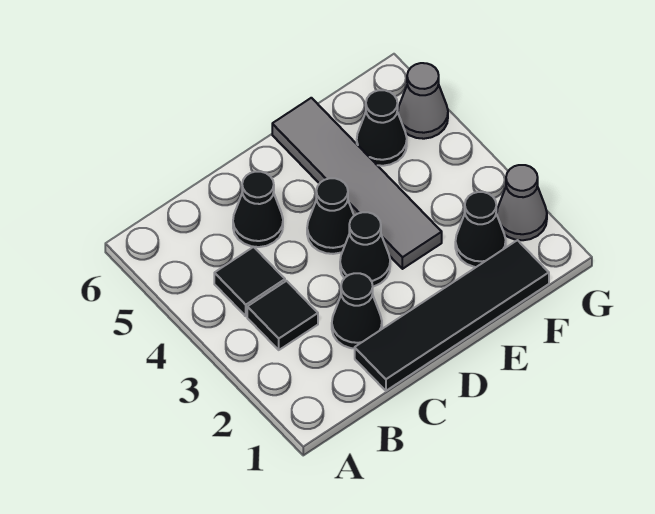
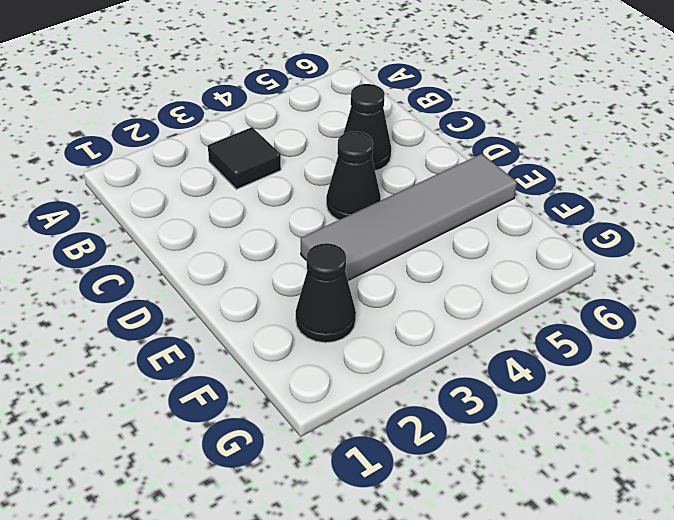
none -> black tile B4 level 1
none -> black tile C1:F1 level 1
none -> black cone C2 level 1

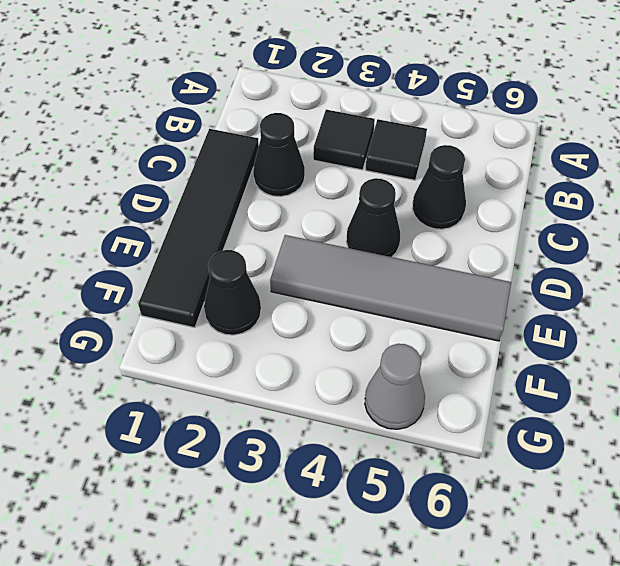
none -> black cone D3 level 1
none -> black cone F5 level 1
none -> grey cone G2 level 1

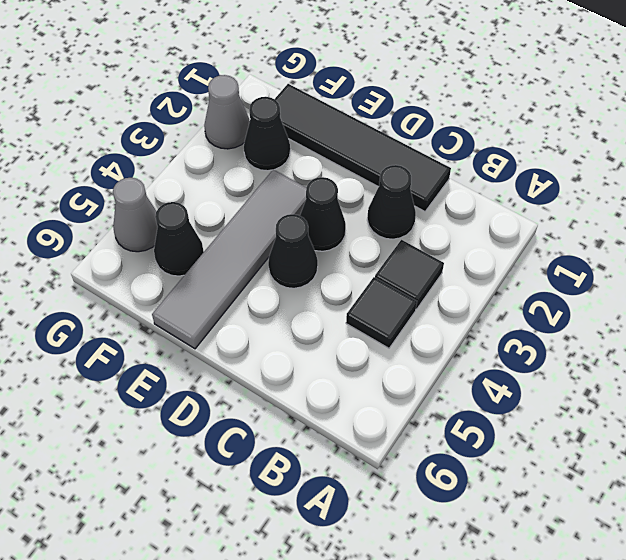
none -> black cone C5 level 1

